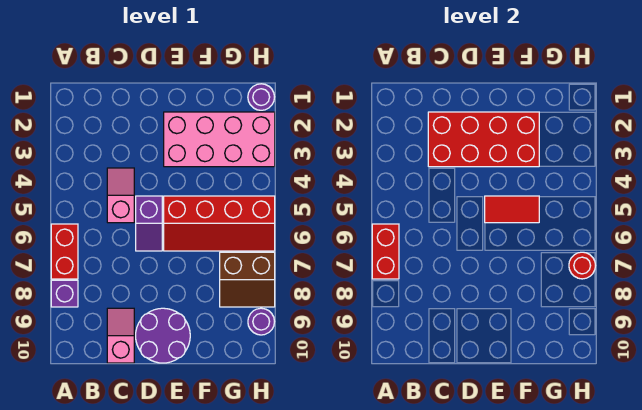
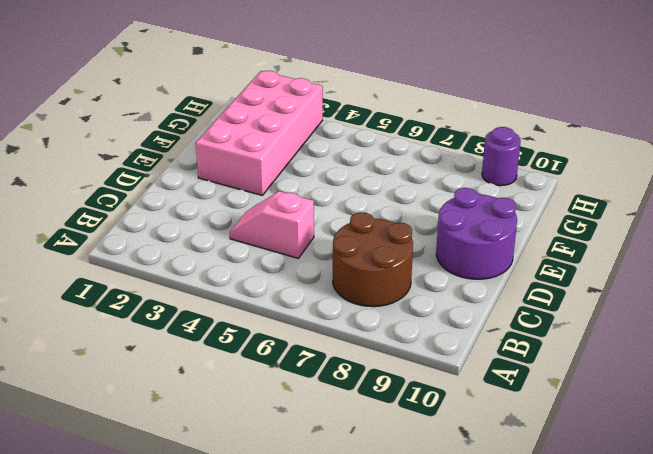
brown round brick B7:C8 level 1 -> none
none -> red brick A6:A7 level 1
none -> purple brick A8 level 1
none -> pink slope C9:C10 level 1 top 10

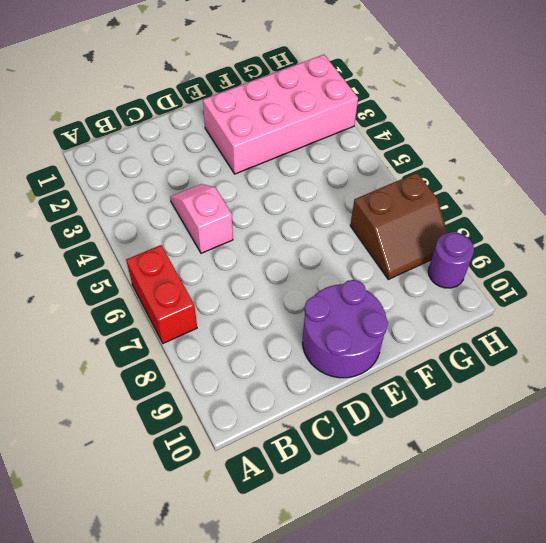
none -> purple brick A8 level 1
none -> pink slope C9:C10 level 1 top 10
none -> purple slope D5:D6 level 1 top 5

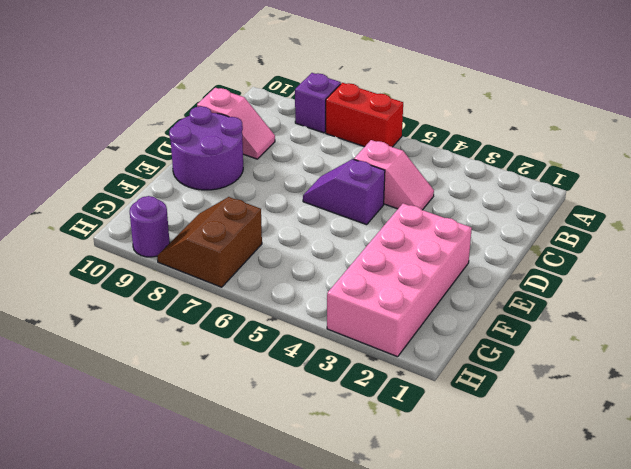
none -> red slope E5:H6 level 1 top 5
none -> purple round brick H1 level 1
none -> red brick A6:A7 level 2

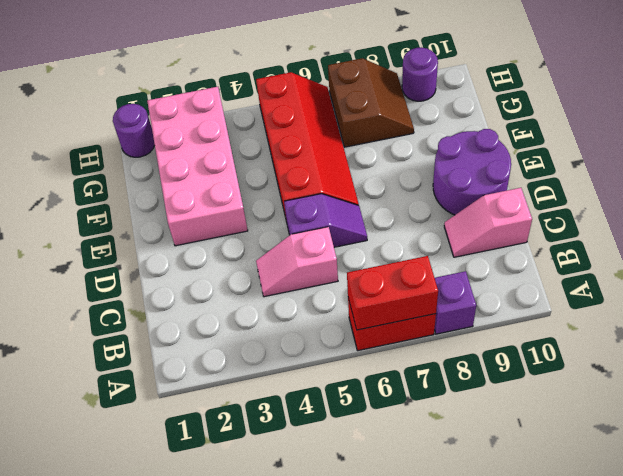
none -> red brick C2:F3 level 2
none -> red tile E5:F5 level 2
none -> red round brick H7 level 2

